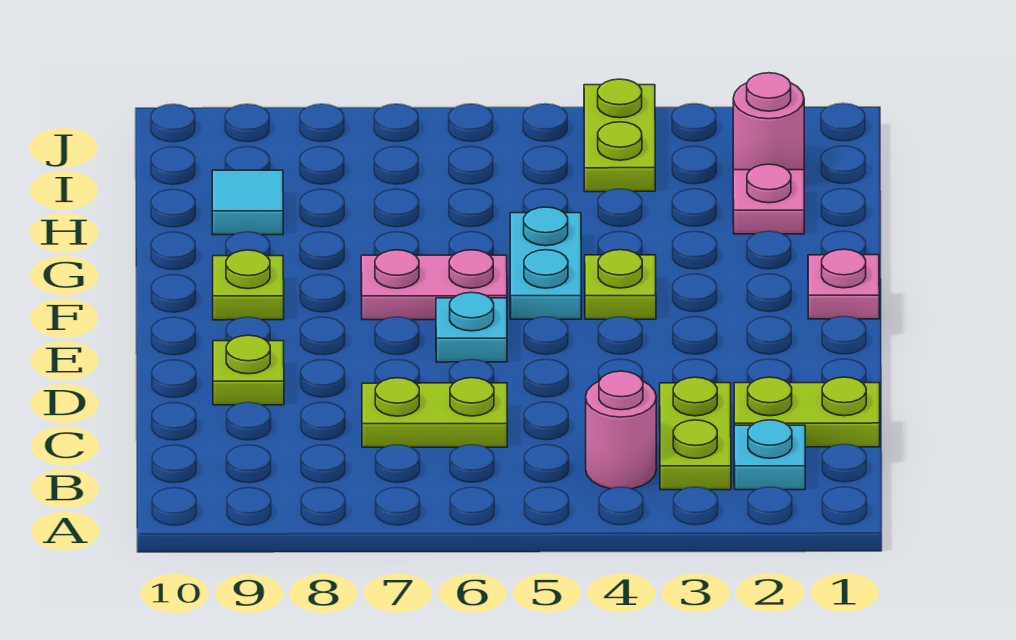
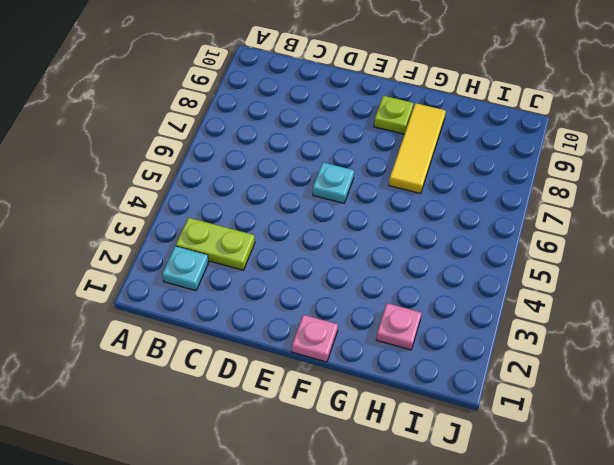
yellow tile G7:G9 level 1 -> none
none -> pink round brick B4 level 1
none -> lime plate C1:C2 level 1
none -> lime plate C6:C7 level 1

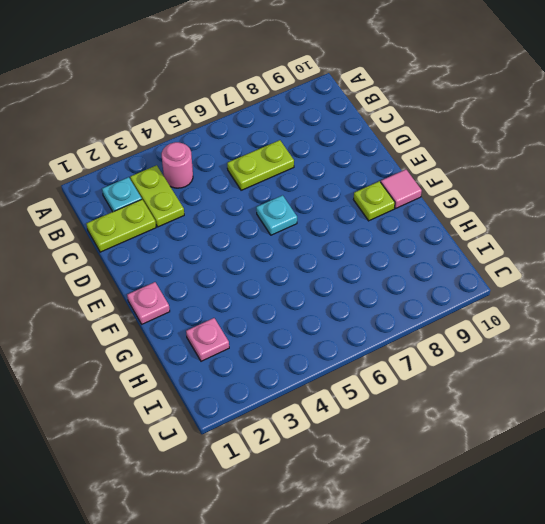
pink tile F10 level 1 -> none
none -> lime plate D9 level 1
none -> lime plate F4 level 1
none -> cyan plate F5:G5 level 1

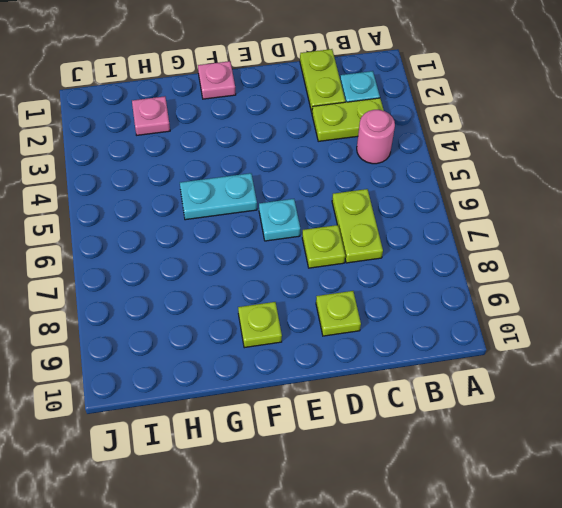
lime plate D7 level 1 -> lime plate F4 level 1
none -> pink plate F6:F7 level 1
none -> cyan tile H9 level 1
none -> pink round brick I2 level 1

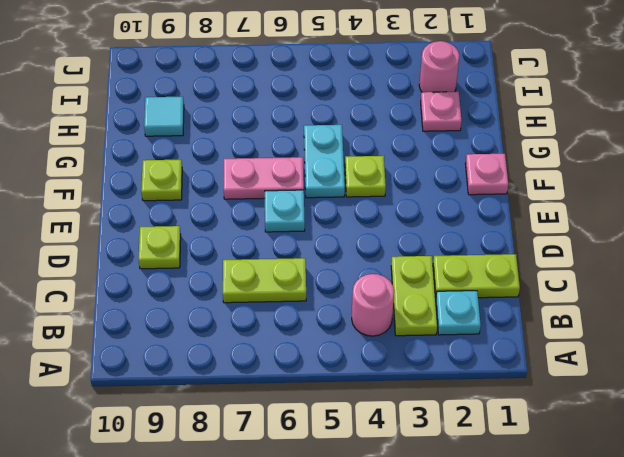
none -> lime plate I4:J4 level 1

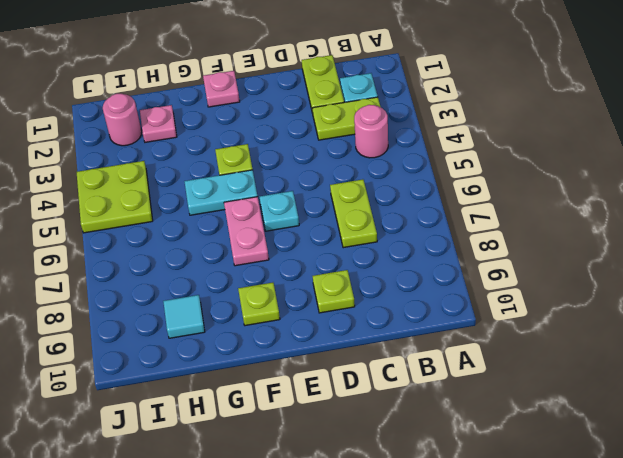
lime plate I4:J5 level 1 -> lime plate I4:J4 level 1

